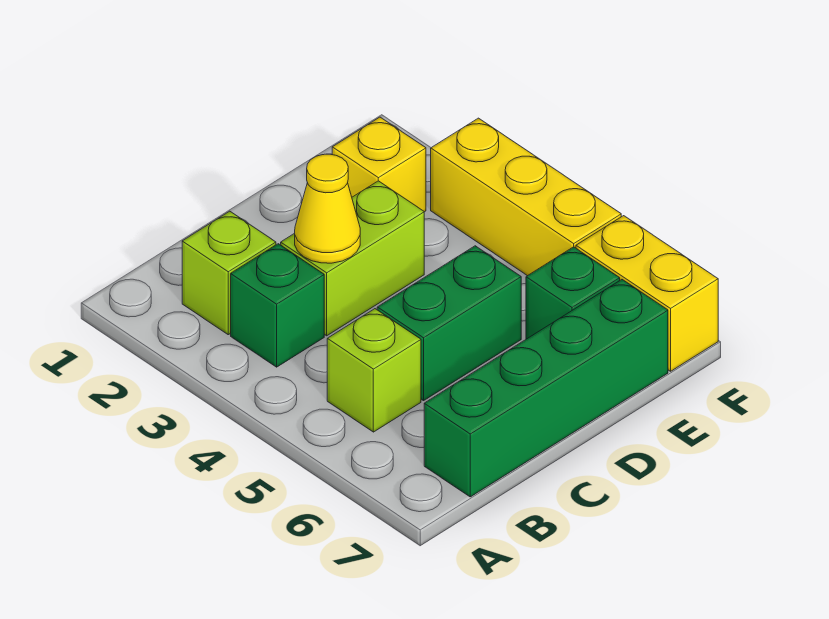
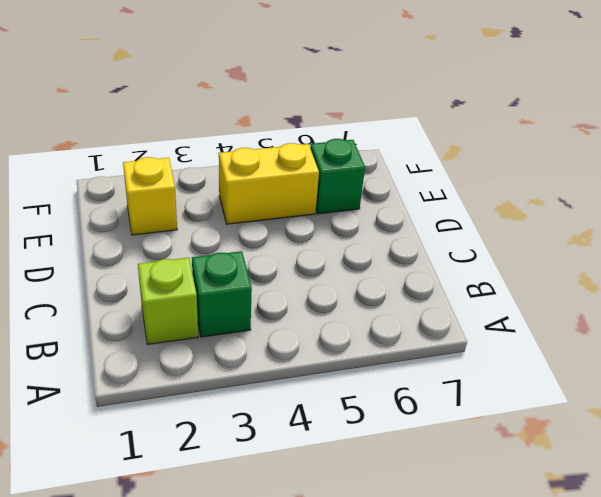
yellow brick E4:E5 level 1 -> yellow brick F6:F7 level 1
none -> lime brick B5 level 1
none -> green brick B7:E7 level 1

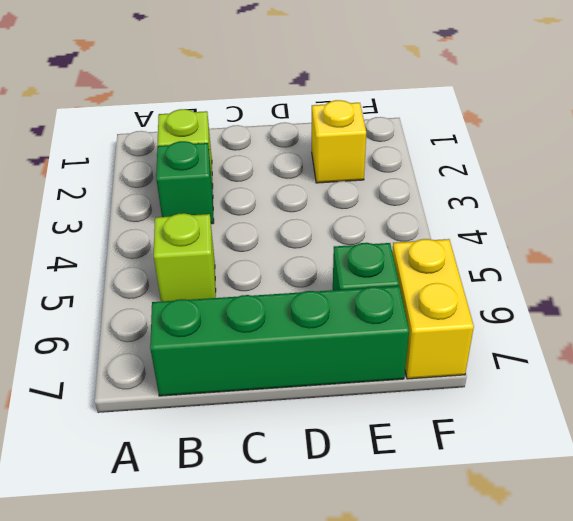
none -> lime brick C3:D3 level 1
none -> green brick C5:D5 level 1

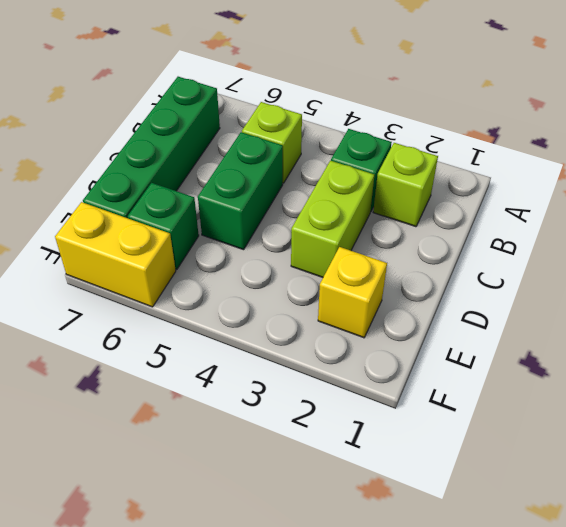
none -> yellow brick F3:F5 level 1
none -> yellow cone C3 level 2

